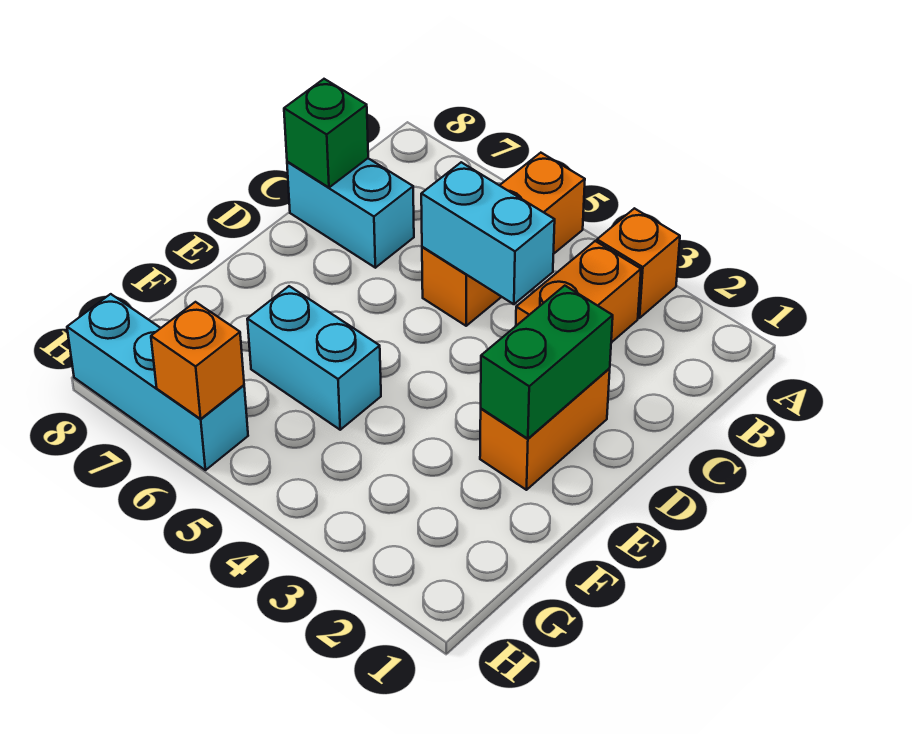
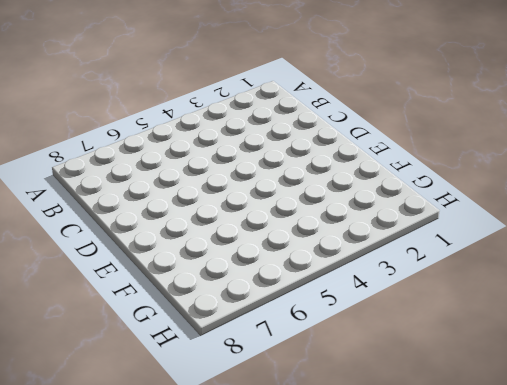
none -> orange brick A3 level 1
none -> orange brick A5:C5 level 1

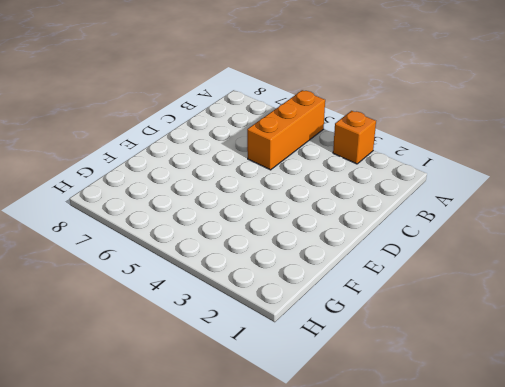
none -> orange brick B3:C3 level 1
none -> cyan brick C7:C8 level 1

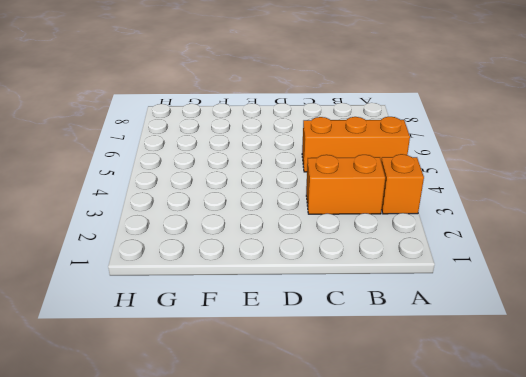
none -> cyan brick C7:C8 level 1
none -> orange brick D2:E2 level 1

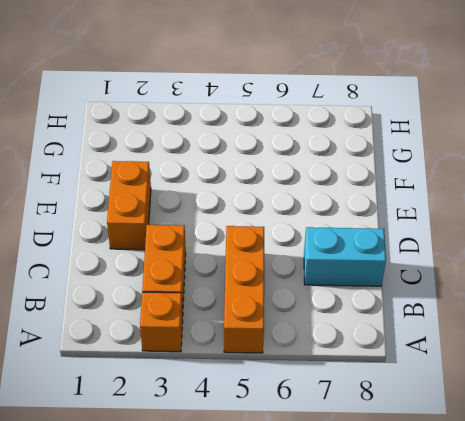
none -> cyan brick F5:F6 level 1
none -> cyan brick H6:H8 level 1

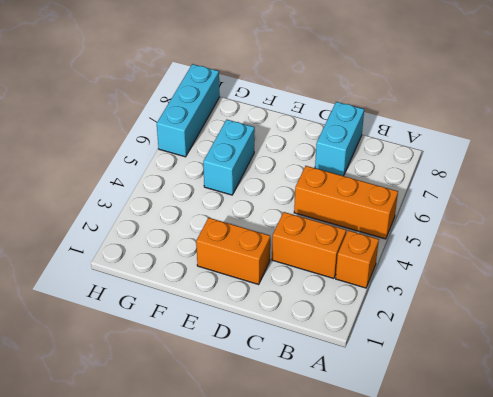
none -> cyan brick C4:C5 level 2
none -> green brick C8 level 2

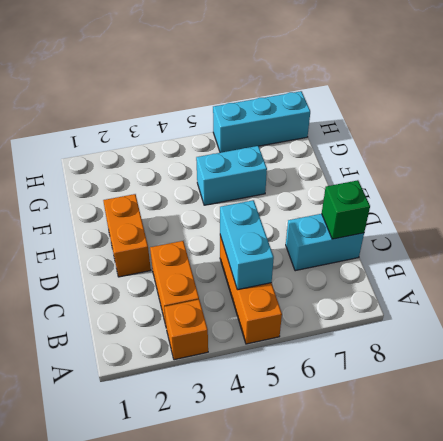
cyan brick B5:C5 level 2 -> cyan brick C4:C5 level 2
none -> green brick D2:E2 level 2
none -> orange brick H6 level 2

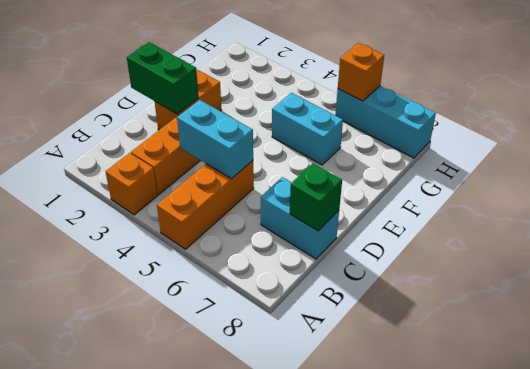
green brick D1:D2 level 2 -> green brick D2:E2 level 2

